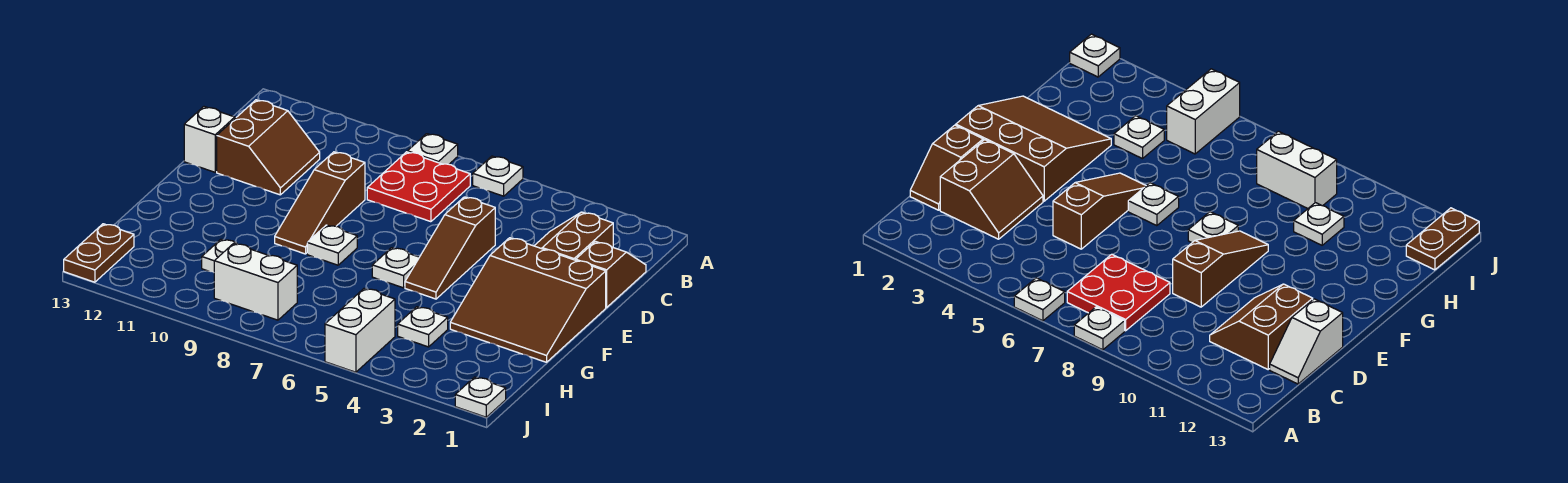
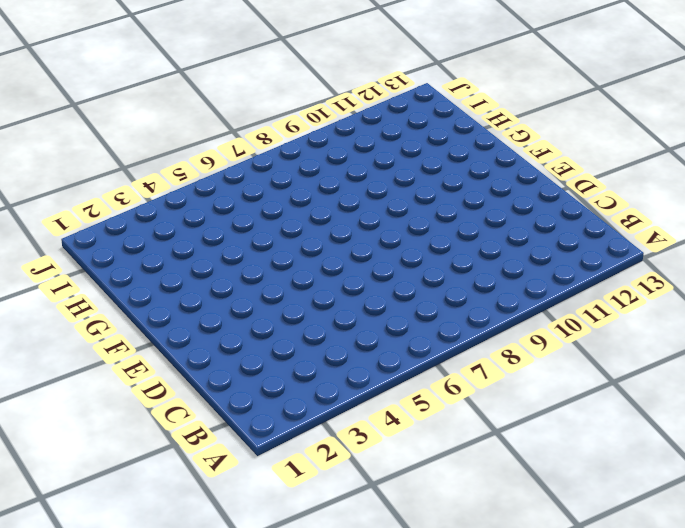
none -> white plate A6 level 1
none -> white plate A8 level 1
none -> red plate B7:C8 level 1

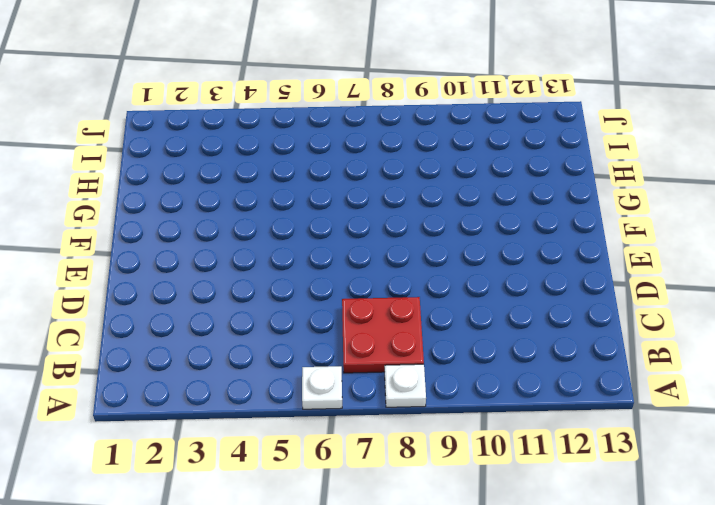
none -> brown slope C1:D1 level 1 top D
none -> brown slope C2:D3 level 1 top 2
none -> brown slope C11:D12 level 1 top 12

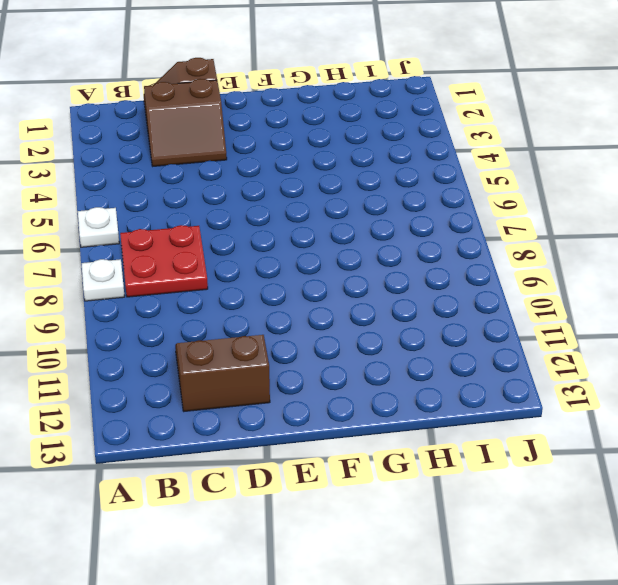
none -> white slope C13:D13 level 1 top D
none -> brown slope D5:F5 level 1 top D
none -> brown slope D9:F9 level 1 top D

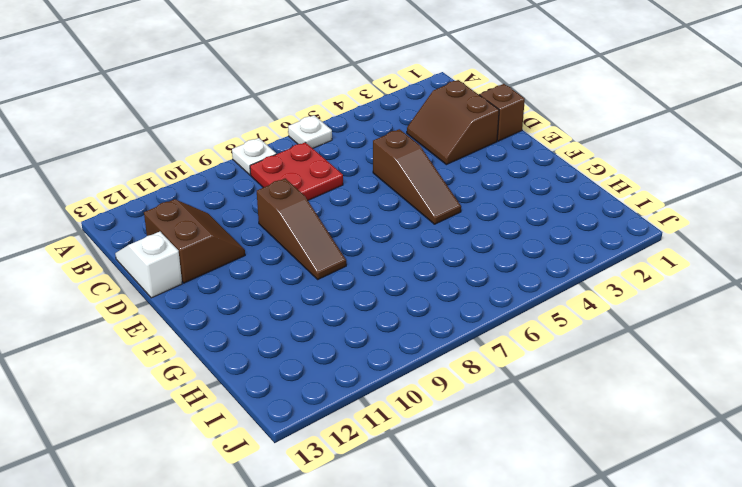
none -> brown slope E1:G3 level 1 top E
none -> white plate F6 level 1
none -> white plate F8 level 1

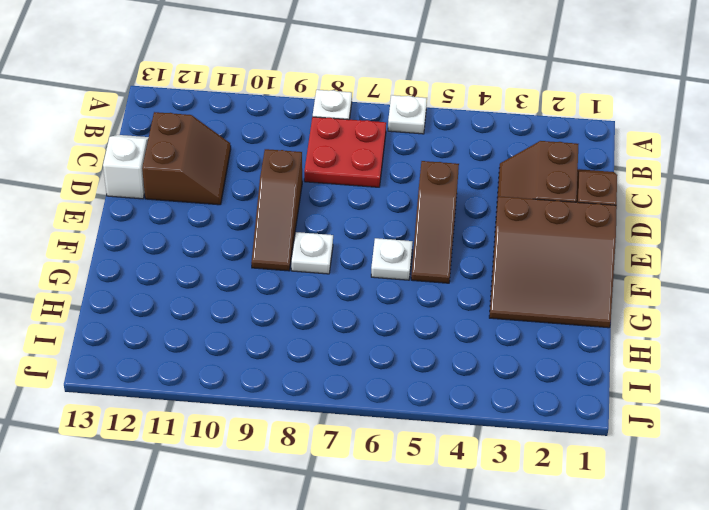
none -> white plate H4 level 1
none -> white plate H10 level 1
none -> white brick I5:J5 level 1

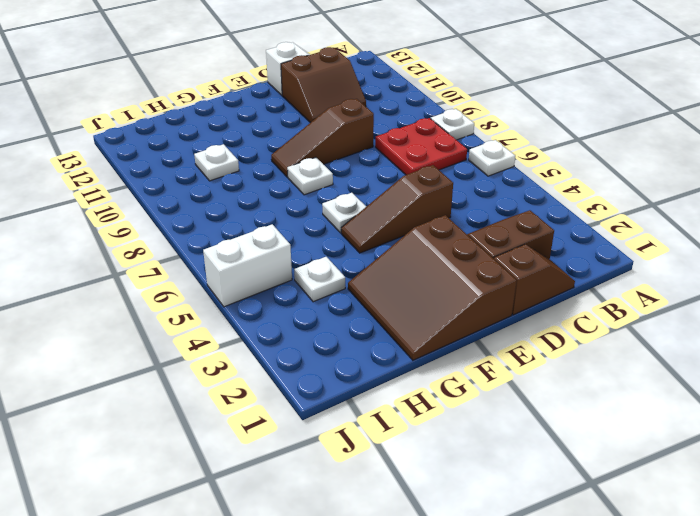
none -> white brick I8:I9 level 1
none -> brown plate I13:J13 level 1
none -> white plate J1 level 1

